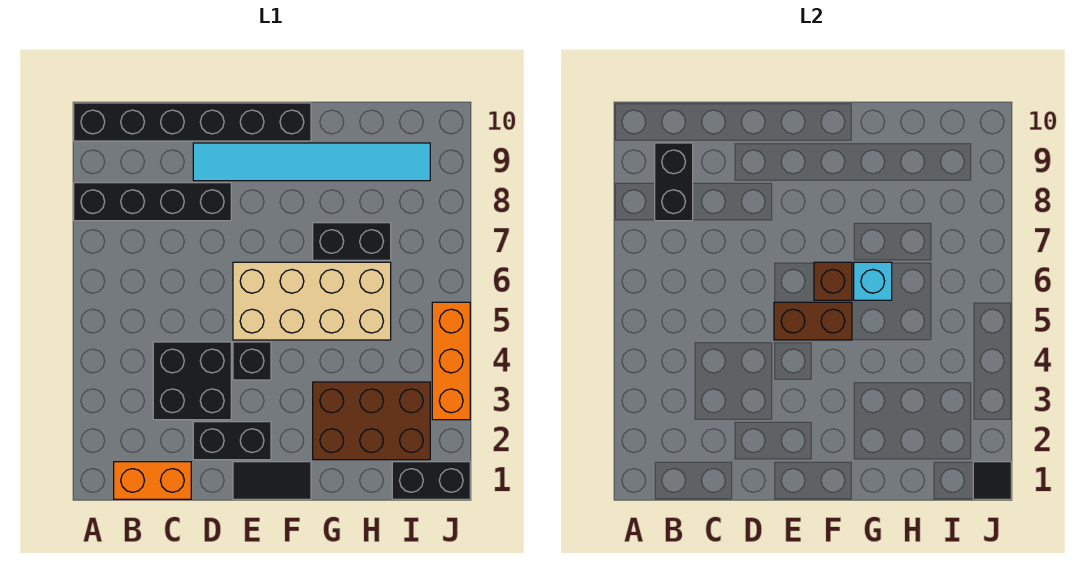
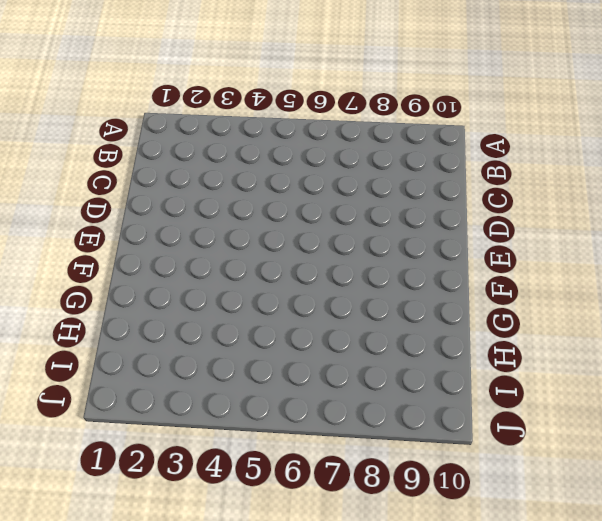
none -> black brick A8:D8 level 1
none -> black brick A10:F10 level 1
none -> orange brick B1:C1 level 1

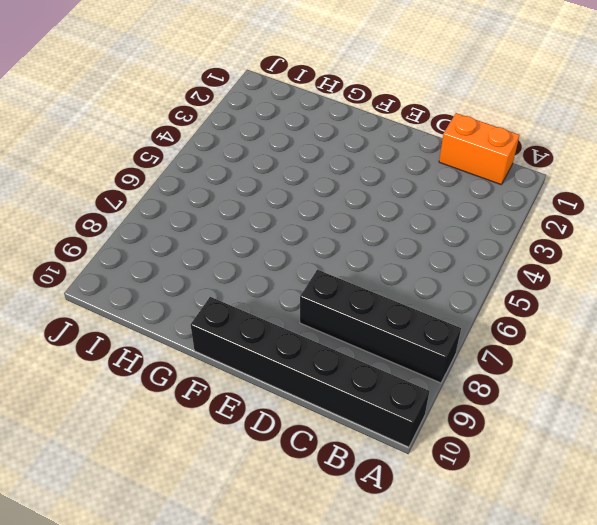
none -> black brick C3:D4 level 1
none -> black brick D2:E2 level 1
none -> cyan tile D9:I9 level 1

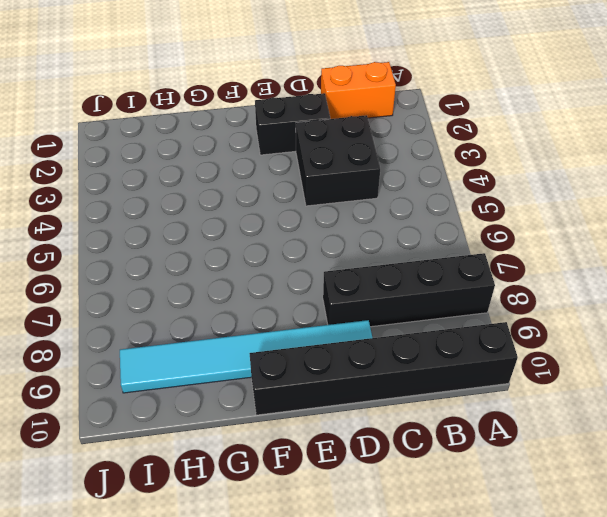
none -> black tile E1:F1 level 1
none -> black brick E4 level 1
none -> tan brick E5:H6 level 1

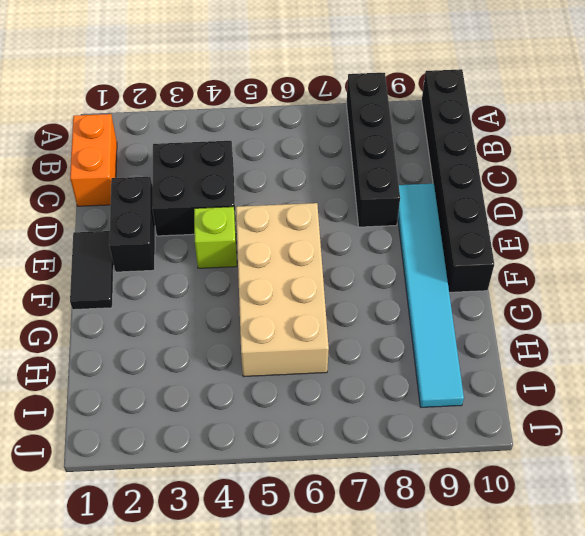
lime brick E4 level 1 -> black brick E4 level 1
none -> brown brick G2:I3 level 1
none -> black brick G7:H7 level 1
none -> black brick I1:J1 level 1

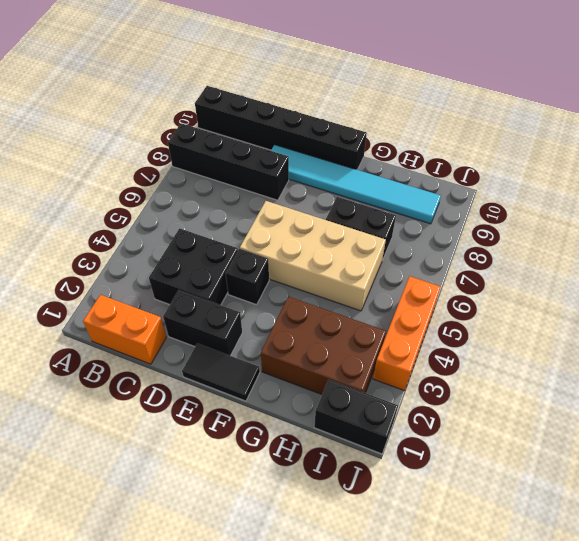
none -> black brick B8:B9 level 2
none -> brown brick E5:F5 level 2
none -> brown brick F6 level 2

